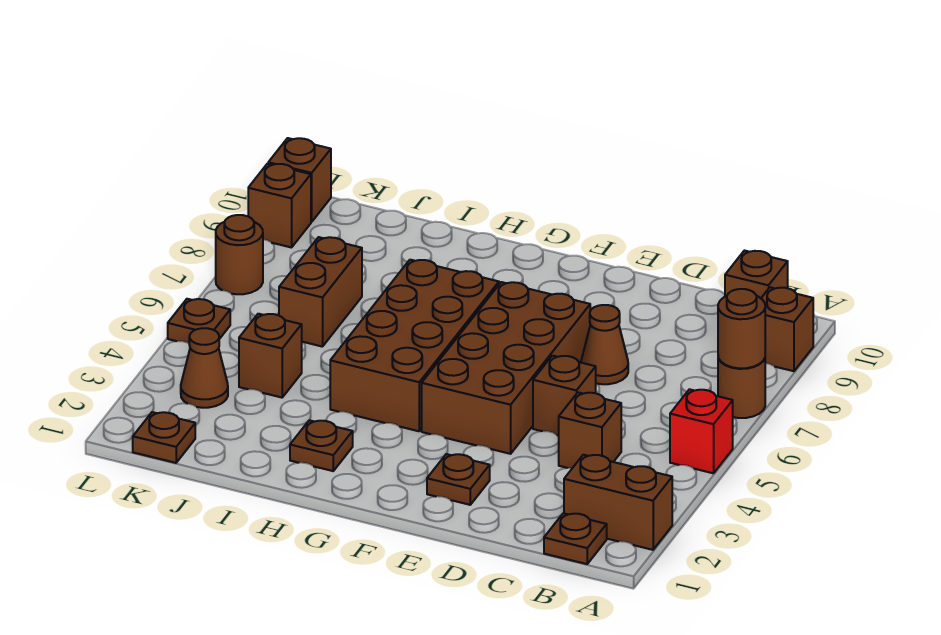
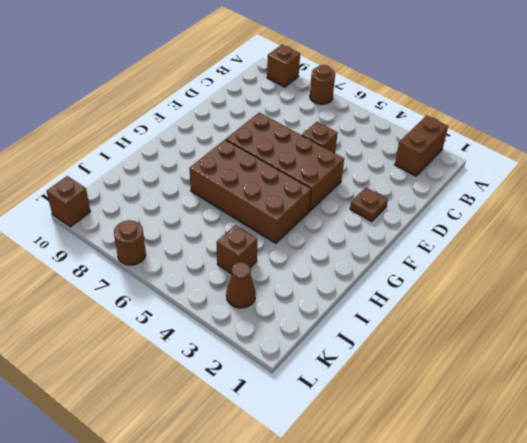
none -> red brick A5 level 1
none -> brown plate B1 level 1
none -> brown brick B10 level 1

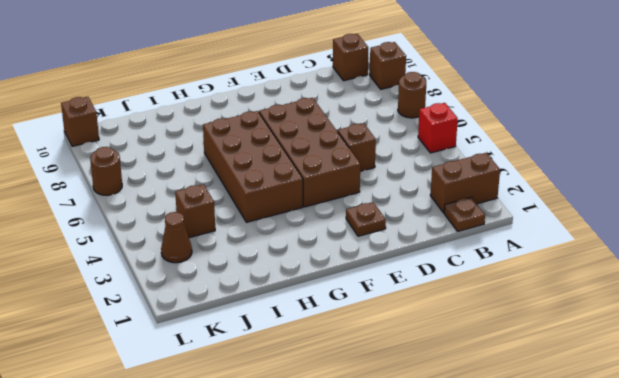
none -> brown brick C4 level 1
none -> brown cone D7 level 1
none -> brown plate H2 level 1

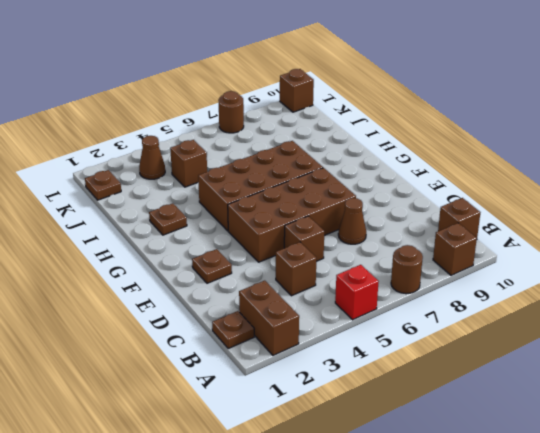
none -> brown brick J6:J7 level 1
none -> brown plate L5 level 1
none -> brown brick L9 level 1

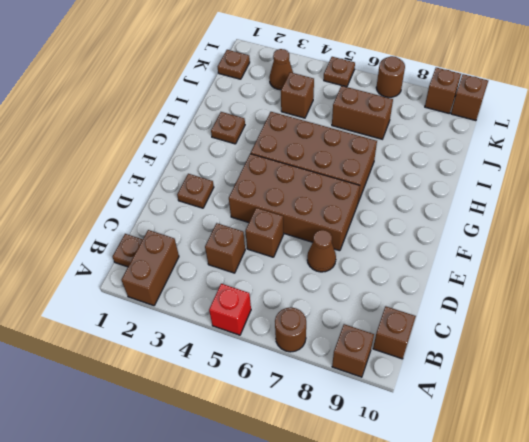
none -> brown round brick A7 level 2

